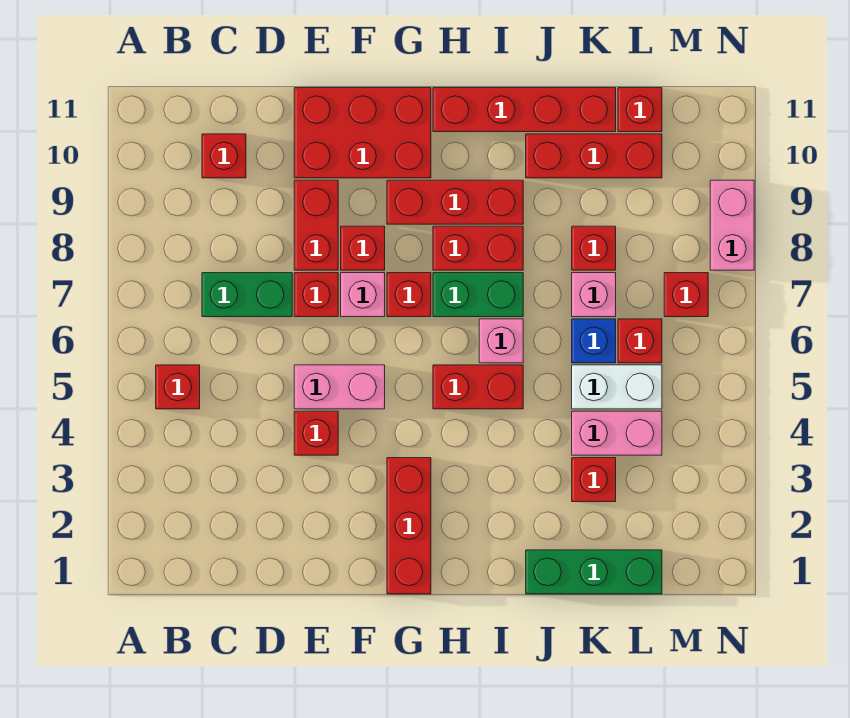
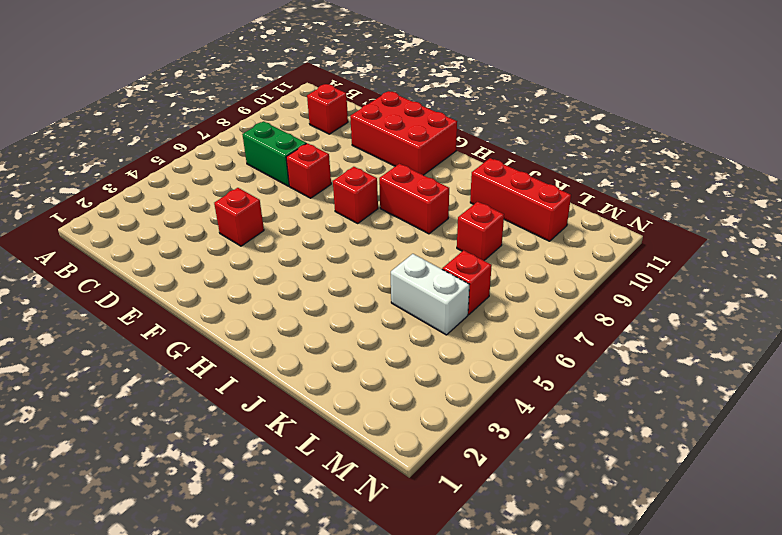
none -> red brick B5 level 1
none -> pink brick E5:F5 level 1
none -> red brick E8:E9 level 1
none -> pink brick F7 level 1

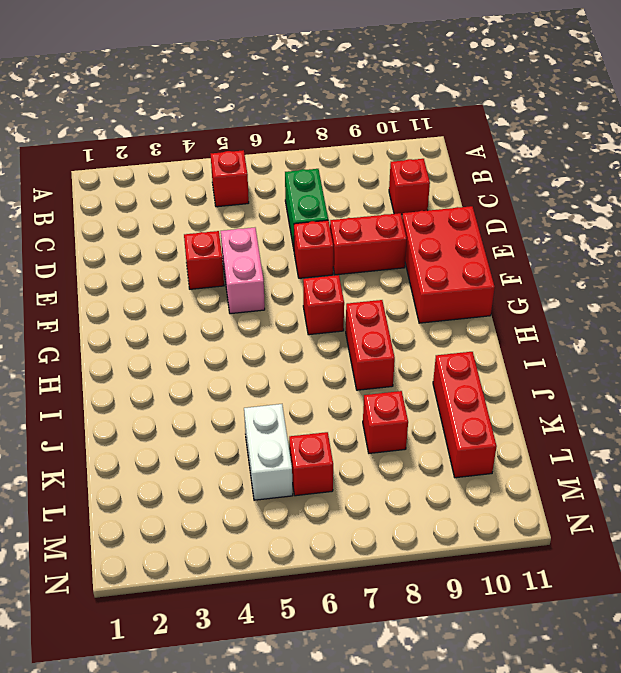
none -> pink brick F7 level 1
none -> red brick F8 level 1
none -> red brick G1:G3 level 1
none -> red brick G9:I9 level 1

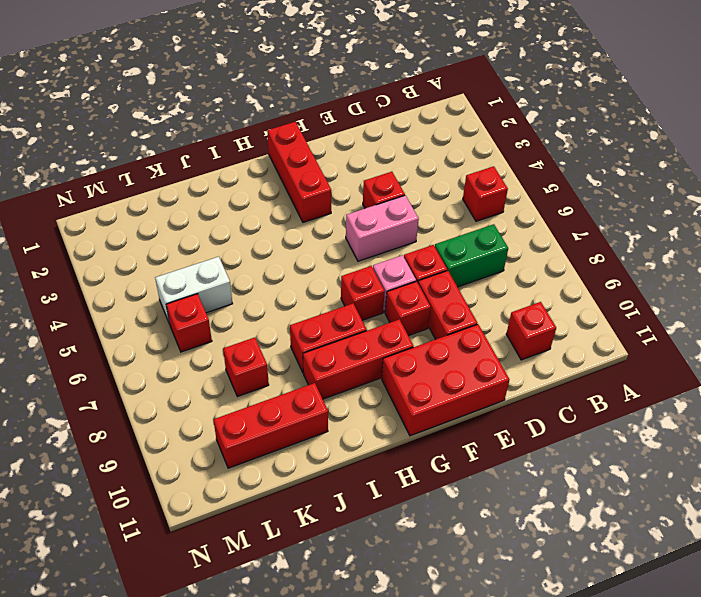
none -> red brick H5:I5 level 1
none -> green brick H7:I7 level 1
none -> red brick H11:K11 level 1
none -> pink brick I6 level 1

